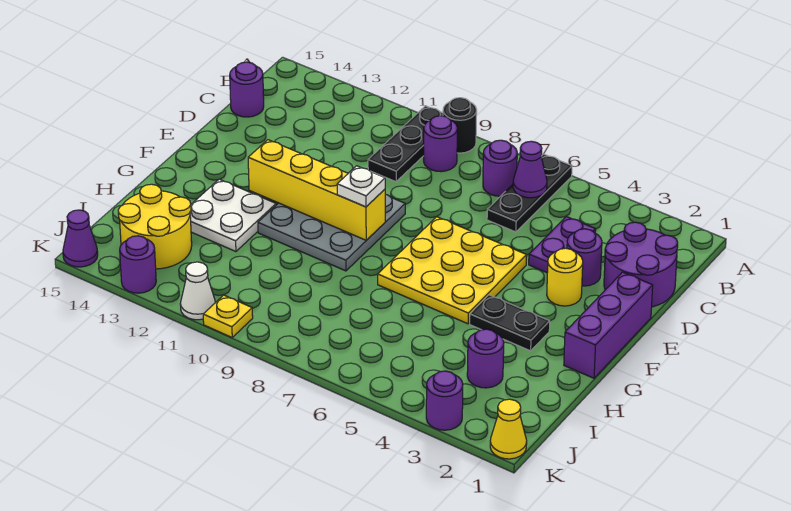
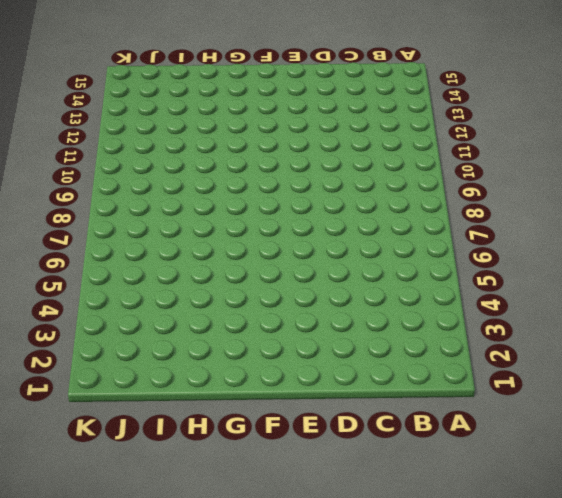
none -> black plate A6:C6 level 1
none -> black round brick A9 level 1
none -> black plate A10:C10 level 1

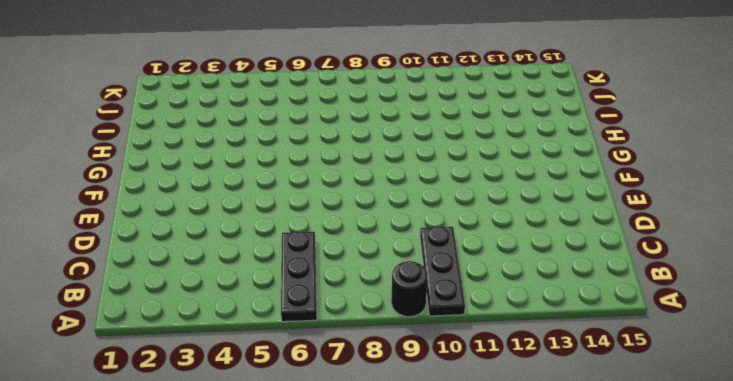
none -> purple round brick B7 level 1
none -> purple round brick B9 level 1
none -> purple round brick C1:D2 level 1

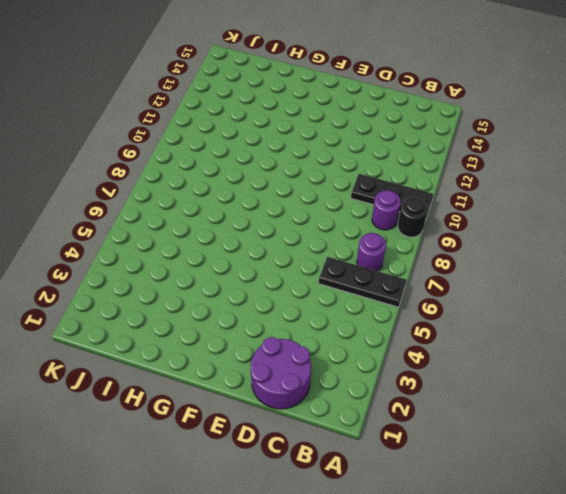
none -> purple plate C4:D4 level 1
none -> purple round brick C15 level 1
none -> purple round brick D3 level 1

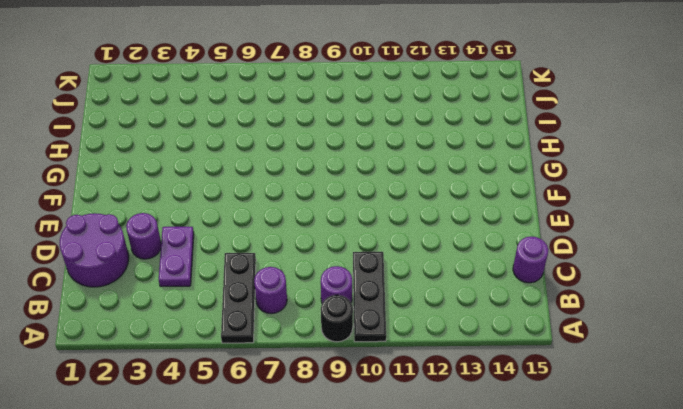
none -> purple brick E1:G1 level 1
none -> yellow round brick E3 level 1
none -> yellow plate E5:G7 level 1

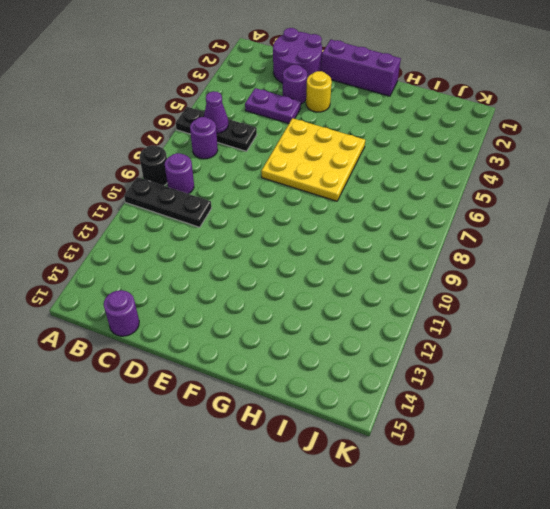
none -> grey plate E9:G11 level 1
none -> black plate G3:G4 level 1
none -> white plate G12:H13 level 1

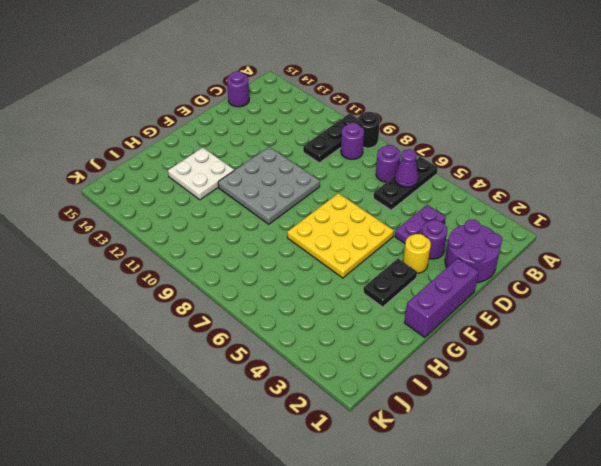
black plate F3:G3 level 1 -> black plate G3:G4 level 1
none -> purple round brick I3 level 1
none -> yellow round brick I13:J14 level 1
none -> yellow cone K1 level 1

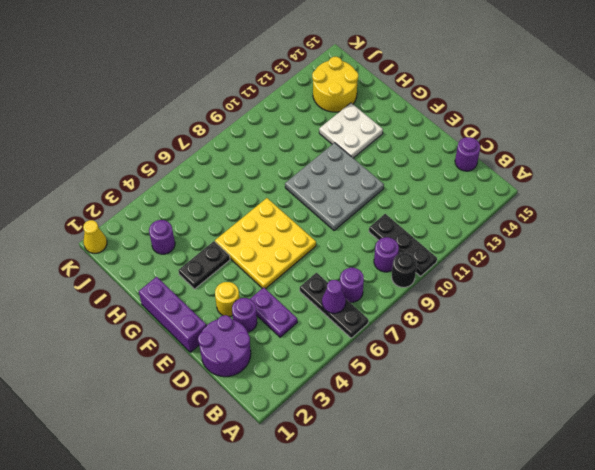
none -> purple round brick K3 level 1
none -> yellow plate K10 level 1
none -> white cone K11 level 1

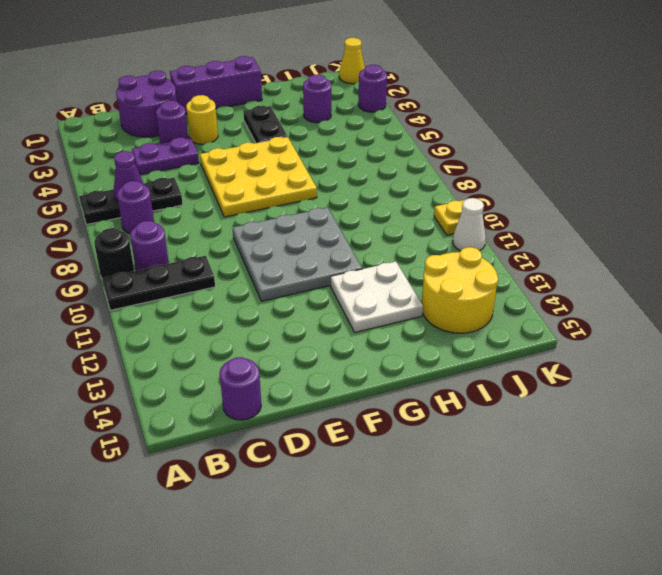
none -> purple round brick K13 level 1
none -> purple cone K15 level 1
none -> yellow brick F9:F12 level 2

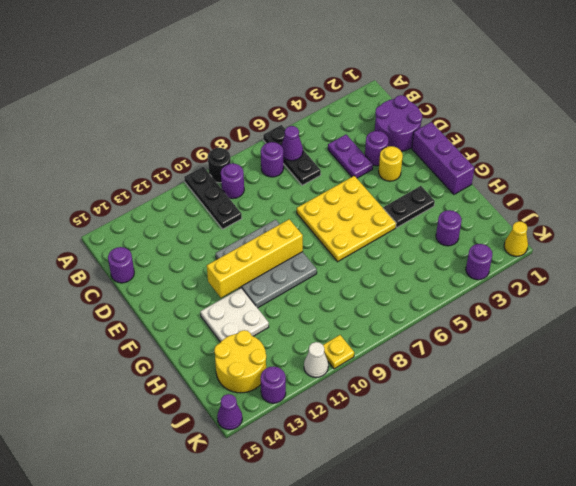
none -> white plate F9 level 3

